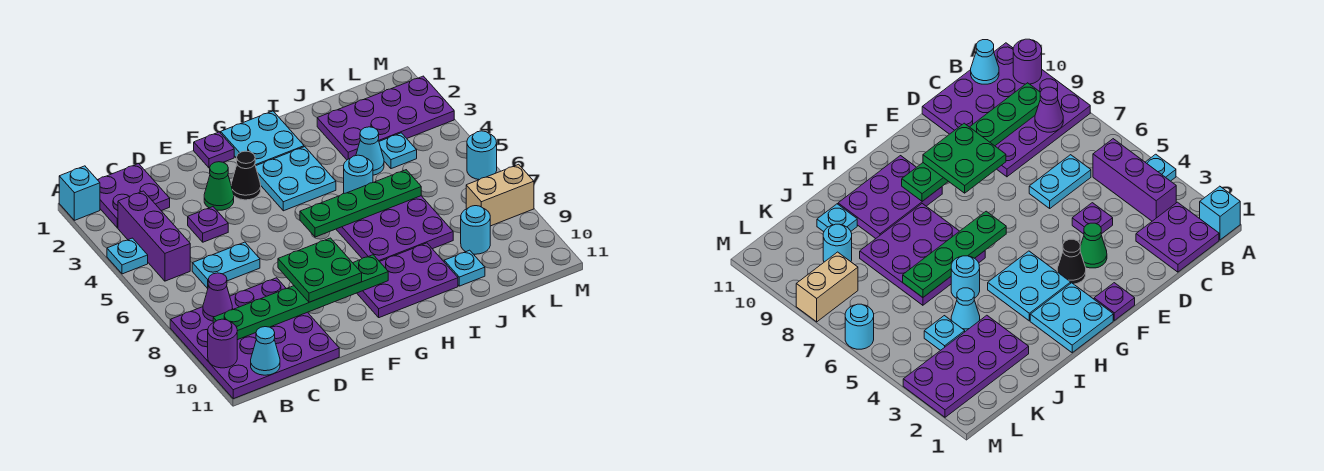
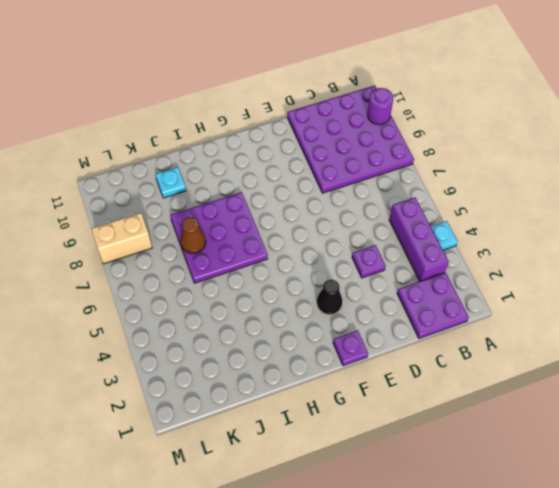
brown cone J7 level 2 -> none
none -> cyan brick A1 level 1
none -> cyan plate C6:D6 level 1
none -> green cone E3 level 1

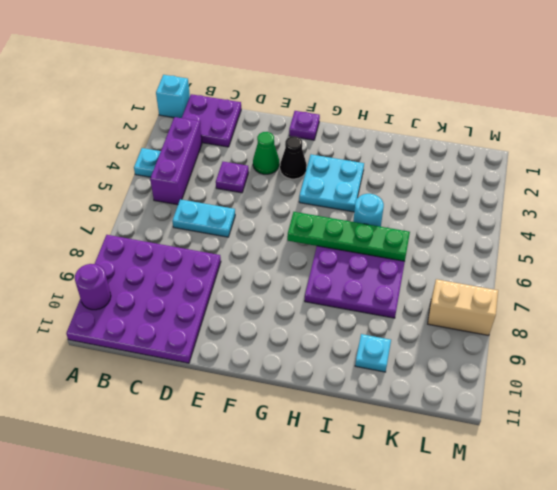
none -> cyan plate G1:H2 level 1
none -> purple plate G9:I10 level 1
none -> purple plate J2:M3 level 1

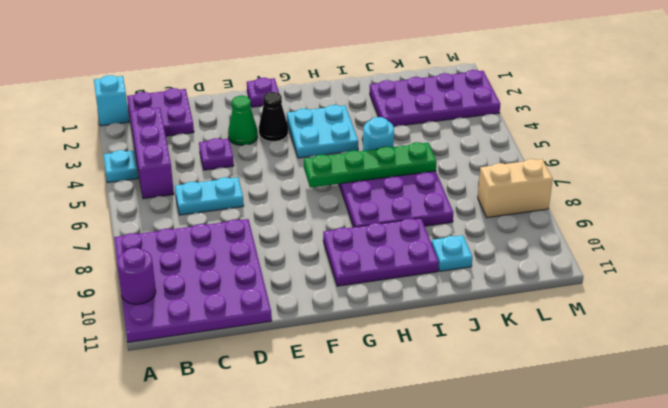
none -> cyan plate G1:H2 level 1
none -> cyan cone J4 level 1
none -> cyan plate K4 level 1

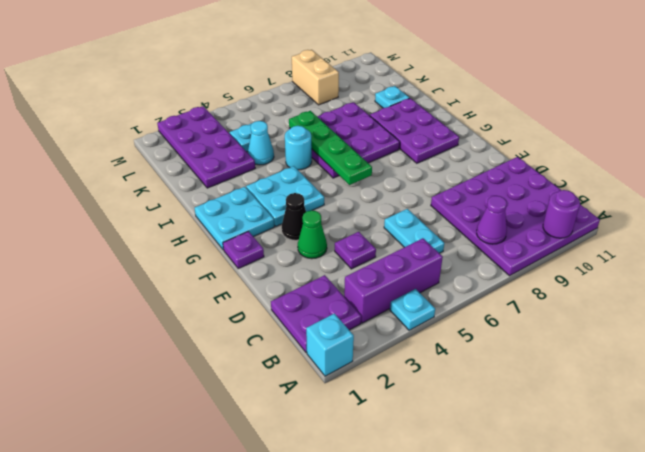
none -> cyan round brick K9 level 1
none -> cyan round brick M6 level 1
none -> green plate B9:G9 level 2

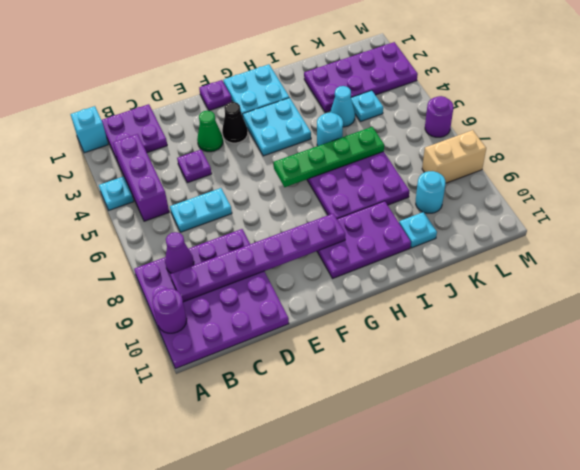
purple plate B9:G9 level 2 -> green plate B9:G9 level 2
purple round brick M6 level 1 -> cyan round brick M6 level 1
none -> cyan cone B11 level 2
none -> green plate E8:F9 level 3

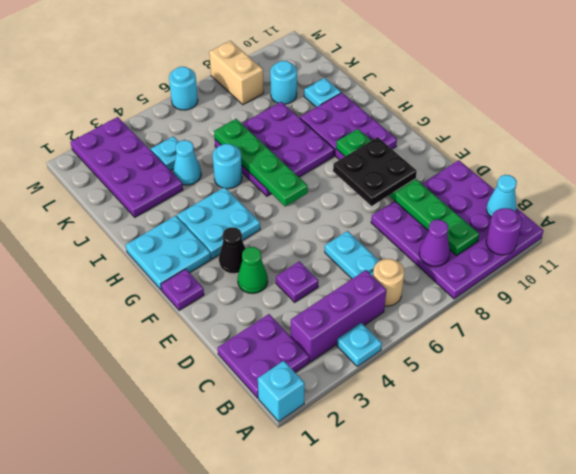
tan round brick B6 level 1 -> none
black plate E8:F9 level 3 -> green plate E8:F9 level 3

